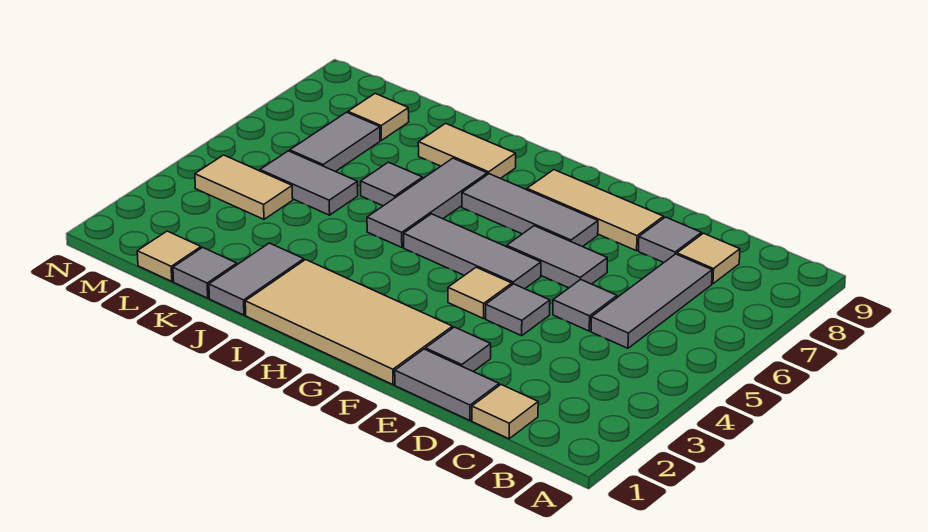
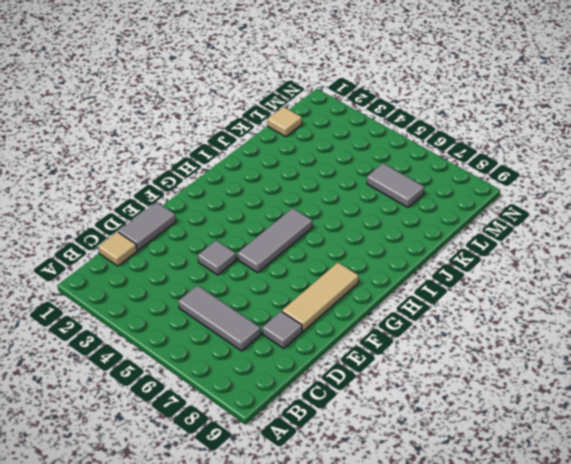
none -> tan tile C8 level 1
none -> grey tile D5 level 1
none -> grey tile E2 level 1

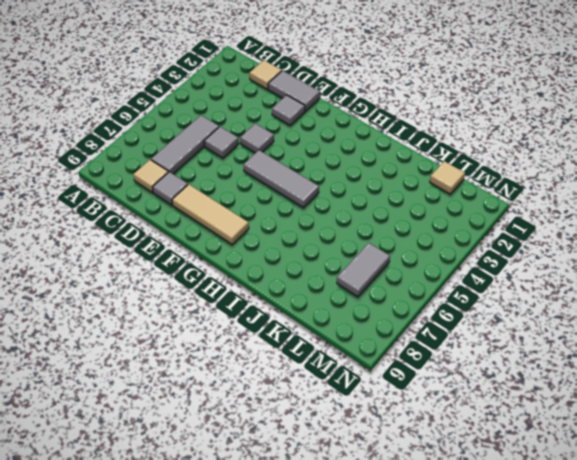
none -> grey tile E6:F6 level 1
none -> tan tile F1:I2 level 1
none -> tan tile F4 level 1

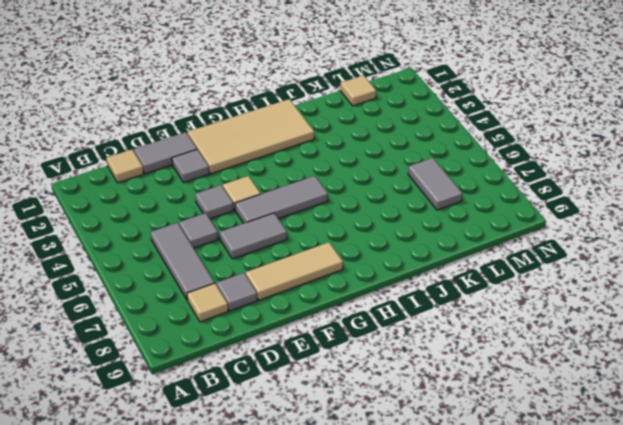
none -> grey tile F7:H7 level 1
none -> grey tile I5:I7 level 1
none -> tan tile I8:J8 level 1

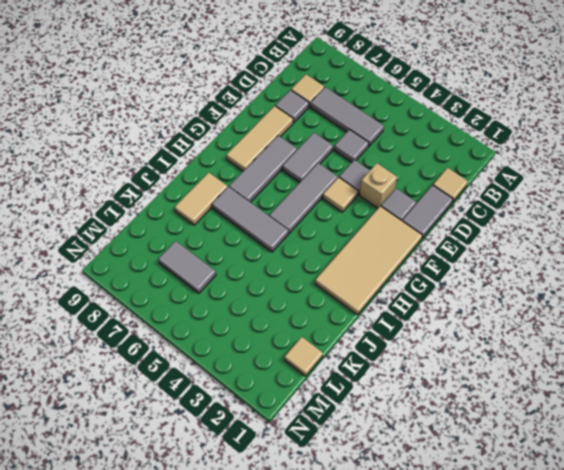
tan brick E3 level 1 -> none
none -> grey tile J1:J2 level 1
none -> grey tile J6 level 1
none -> grey tile K1 level 1

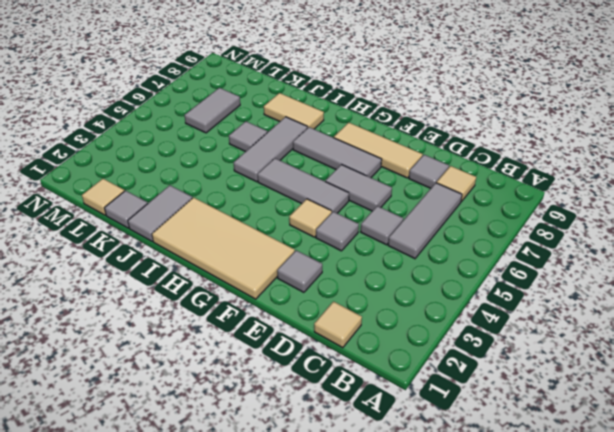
none -> grey tile D1:E1 level 1
none -> grey tile K5:L5 level 1
none -> tan tile L4:M4 level 1

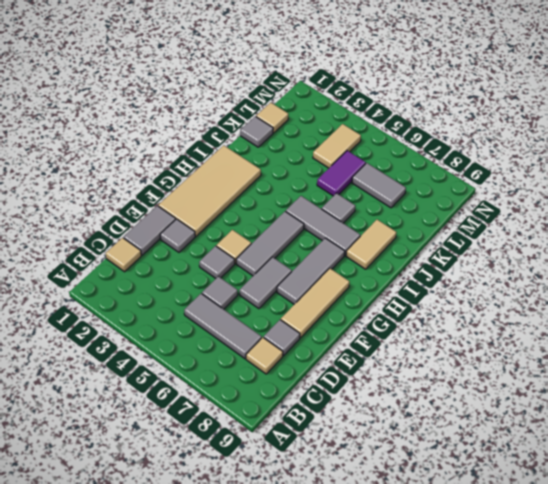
purple tile K5:L5 level 1 -> grey tile K5:L5 level 1
none -> grey tile J1:J2 level 1
none -> tan tile L8 level 1

